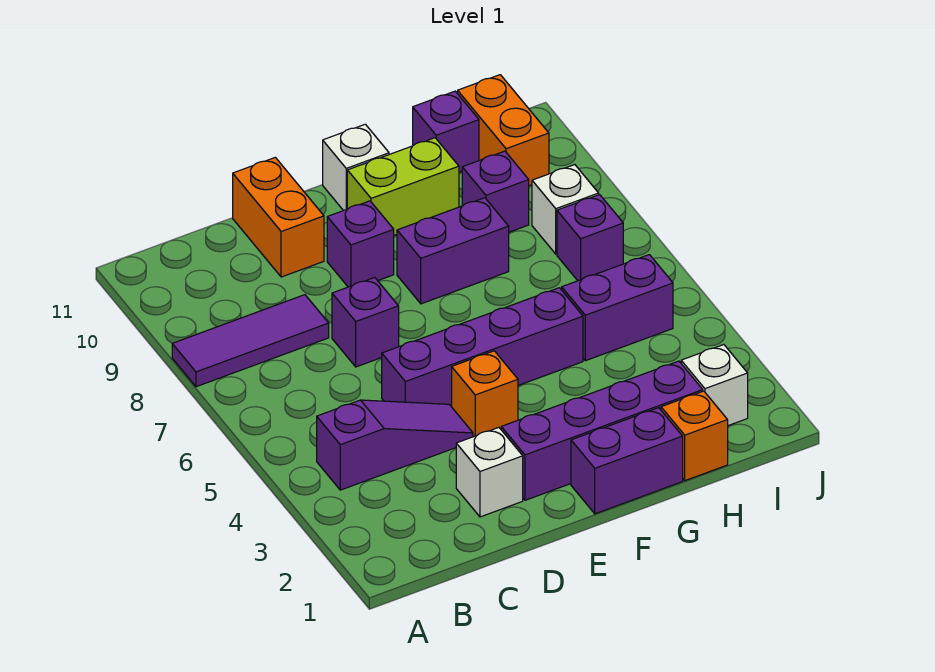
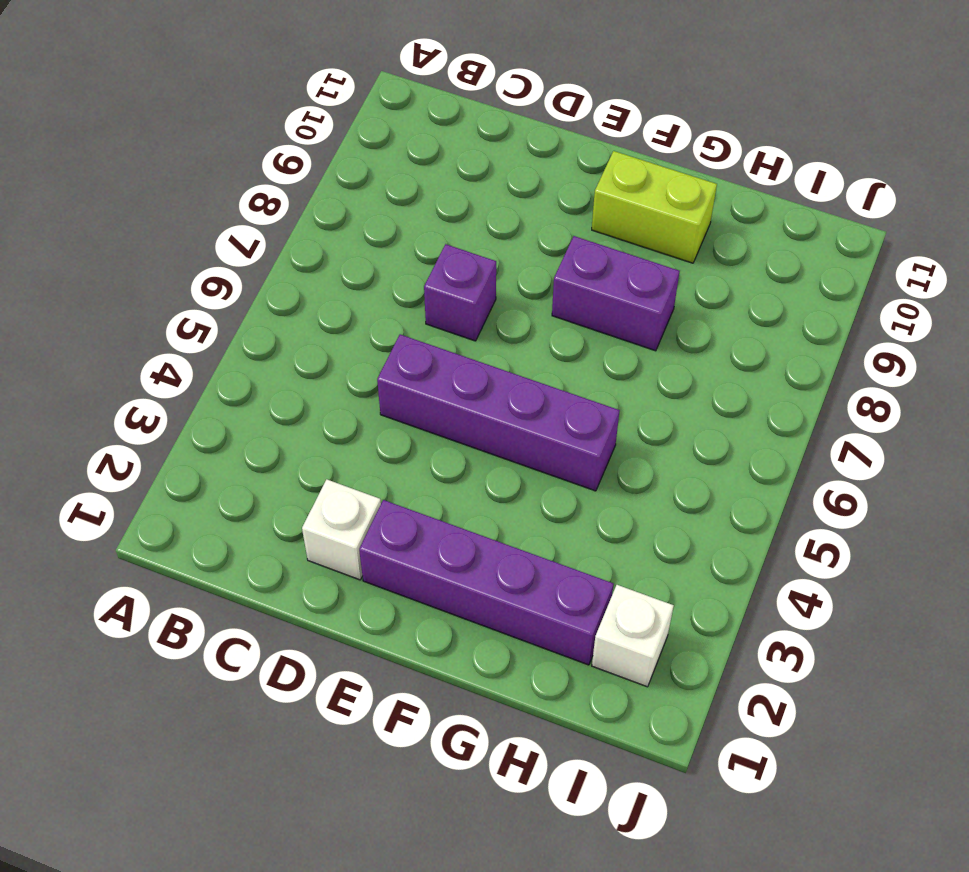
none -> purple tile A8:C8 level 1
none -> purple slope B4:D4 level 1 top B
none -> orange brick D10:D11 level 1

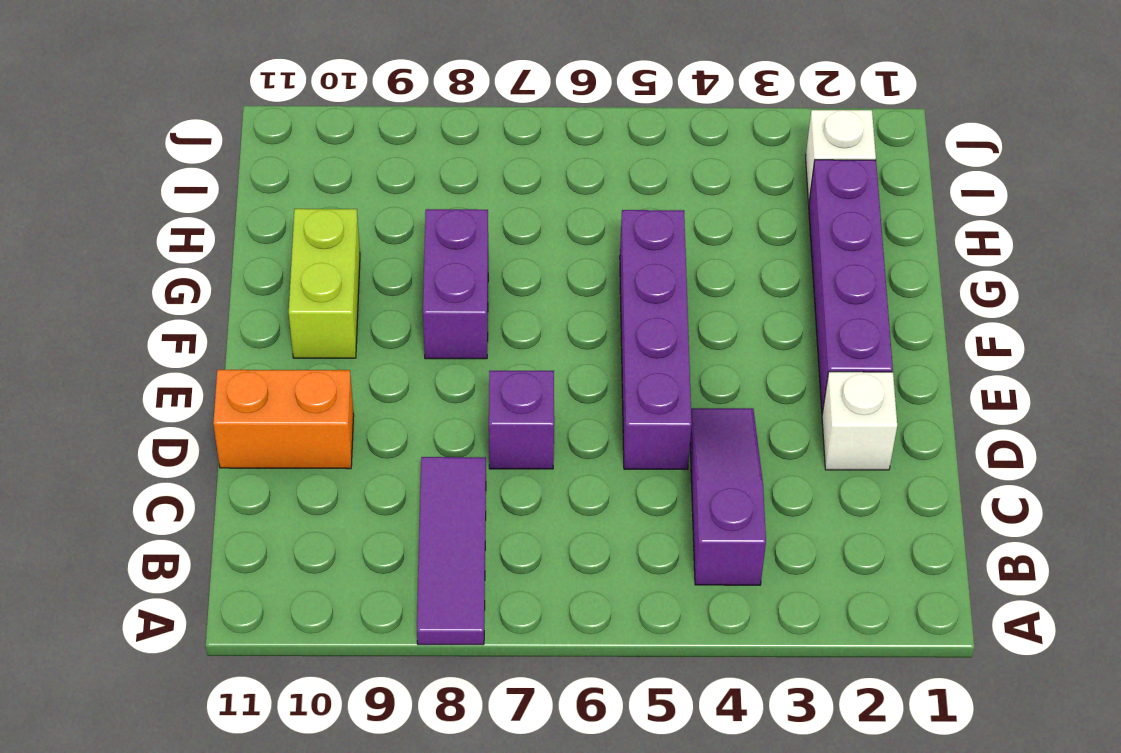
none -> orange brick E4 level 1
none -> purple brick E9 level 1
none -> purple brick F1:G1 level 1

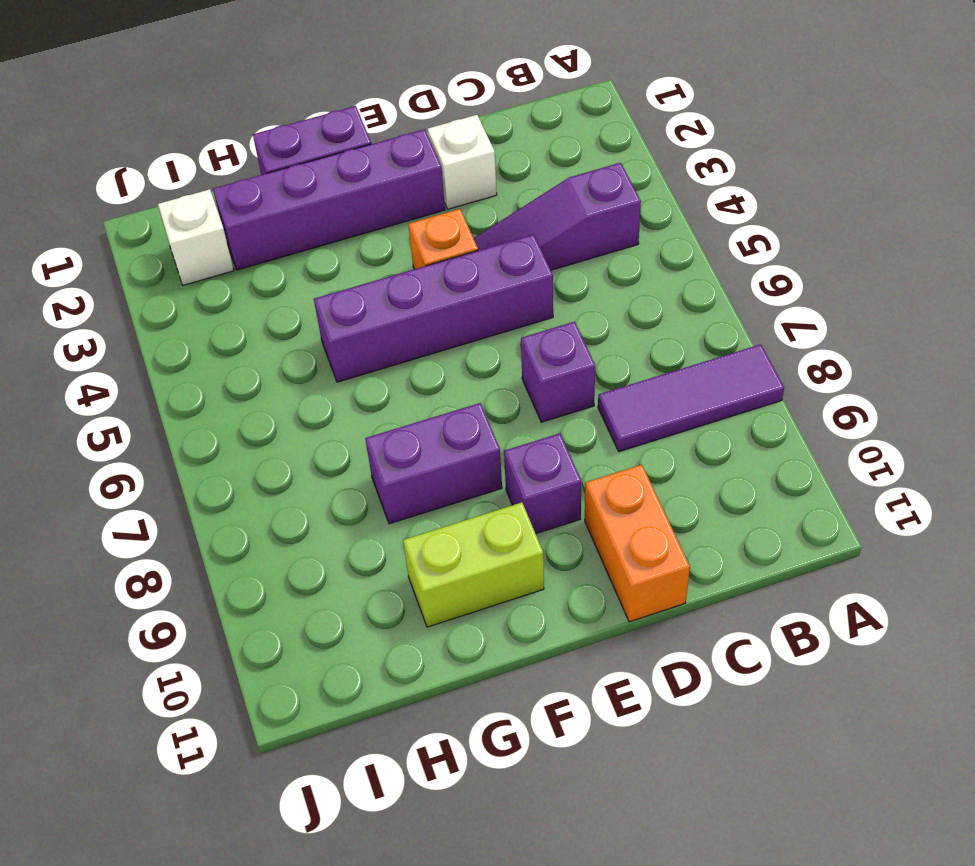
none -> white brick F11 level 1
none -> orange brick H1 level 1
none -> purple brick H5:I5 level 1

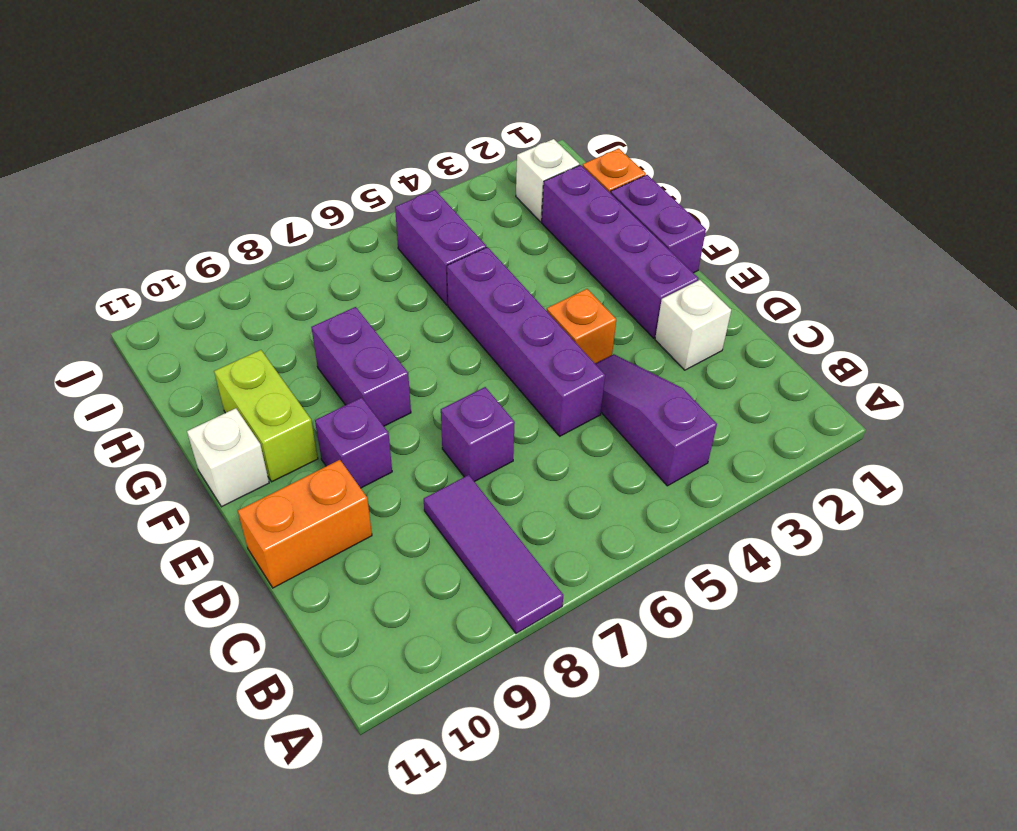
none -> purple brick H9 level 1
none -> purple brick H11 level 1
none -> purple brick I7 level 1

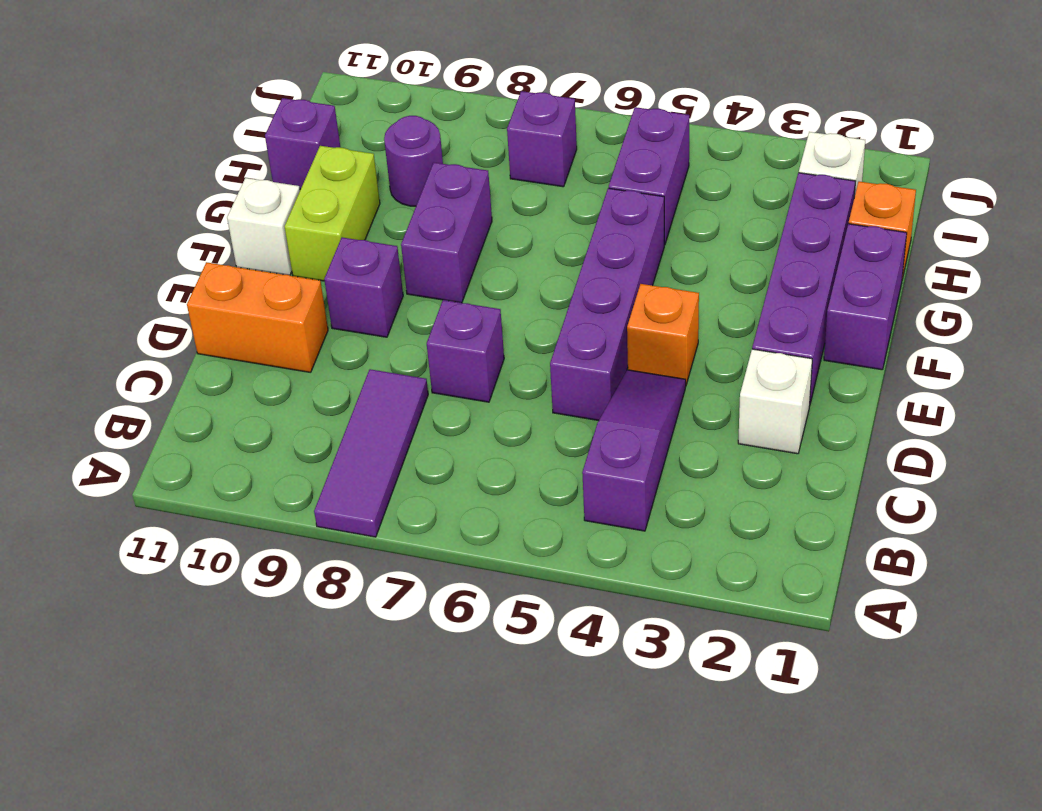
purple round brick H9 level 1 -> purple brick H9 level 1
none -> white brick I8 level 1
none -> orange brick I10:I11 level 1

